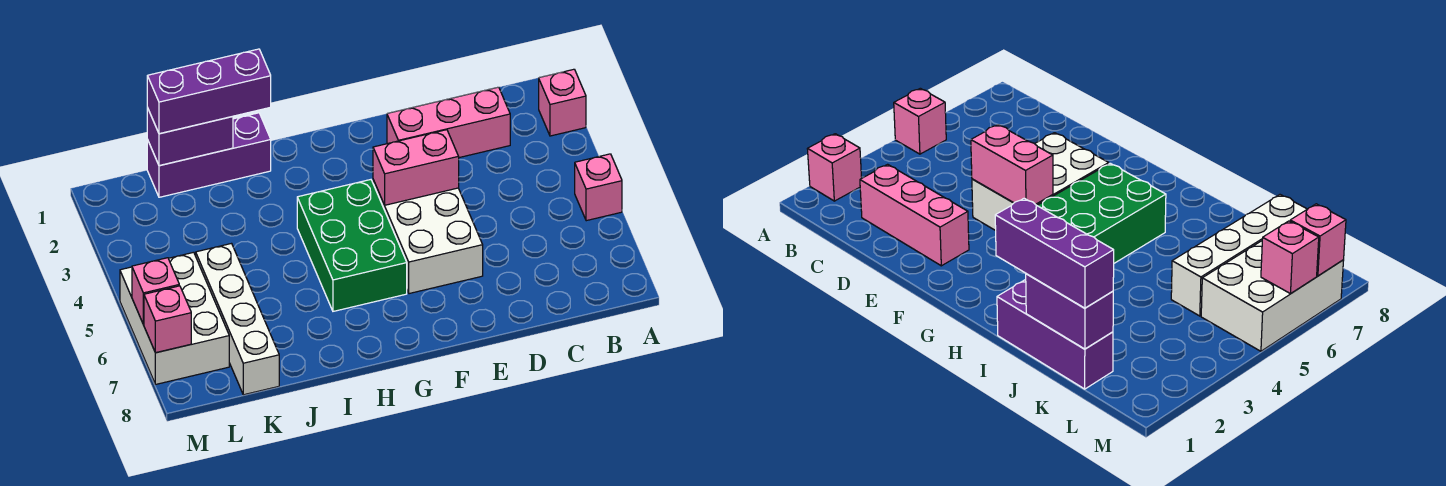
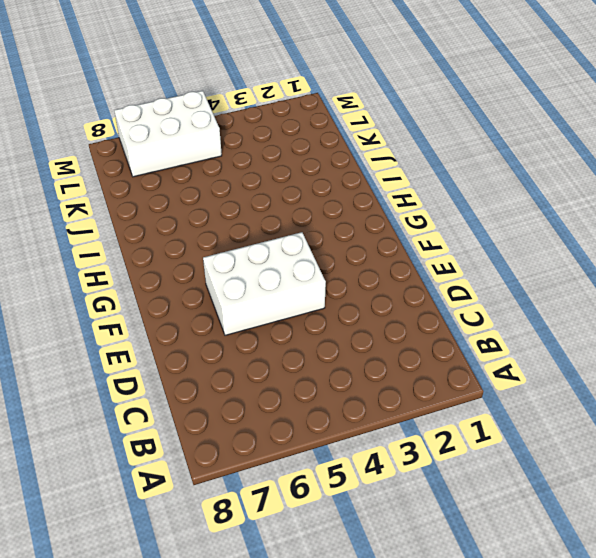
none -> pink brick A2 level 1
none -> pink brick A5 level 1
none -> pink brick C2:E2 level 1

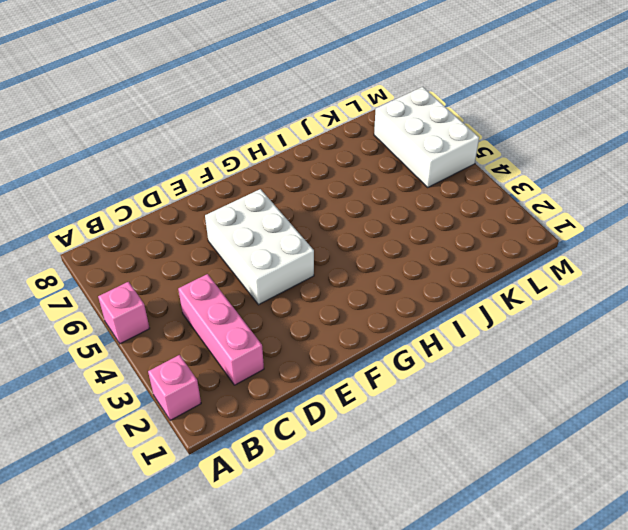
pink brick C2:C4 level 1 -> pink brick C2:E2 level 1
none -> green brick G4:H6 level 1
none -> purple brick I1:K1 level 1
none -> white brick K5:K8 level 1

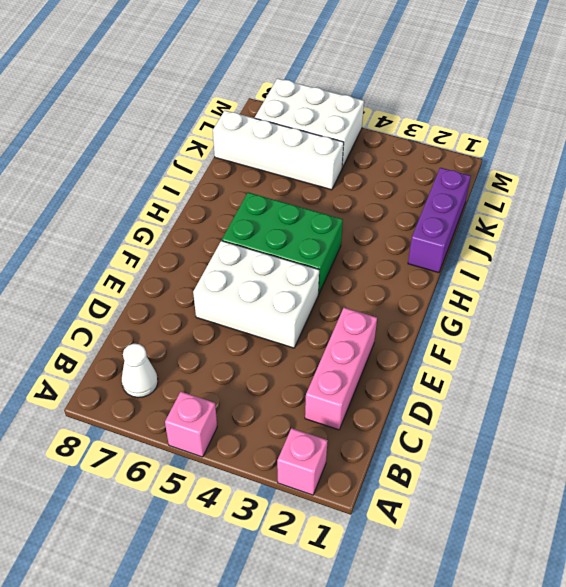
white cone B7 level 1 -> none
none -> pink brick E4:F4 level 2
none -> purple brick J1:K1 level 2
none -> pink brick M6 level 2

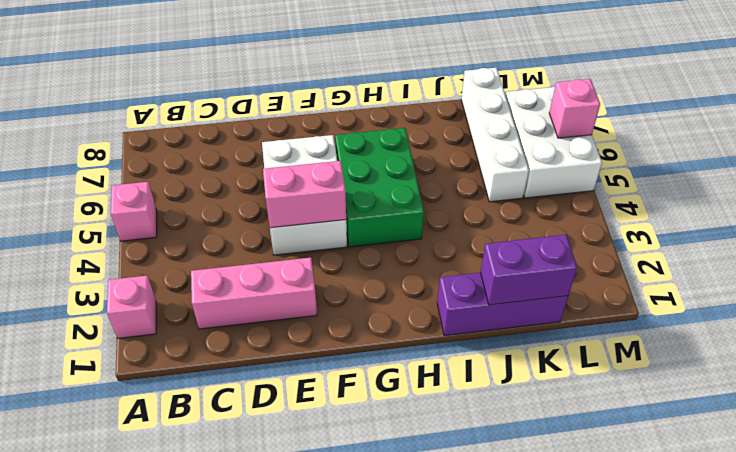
none -> pink brick M7 level 2
none -> purple brick I1:K1 level 3

